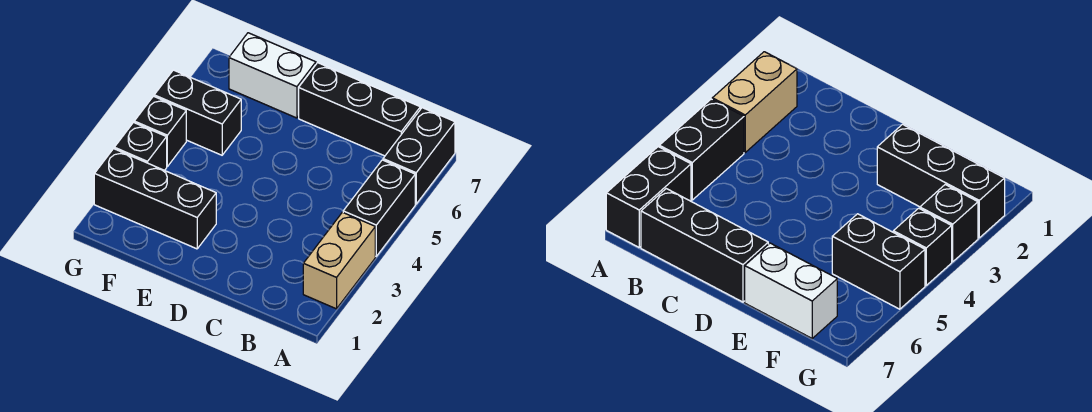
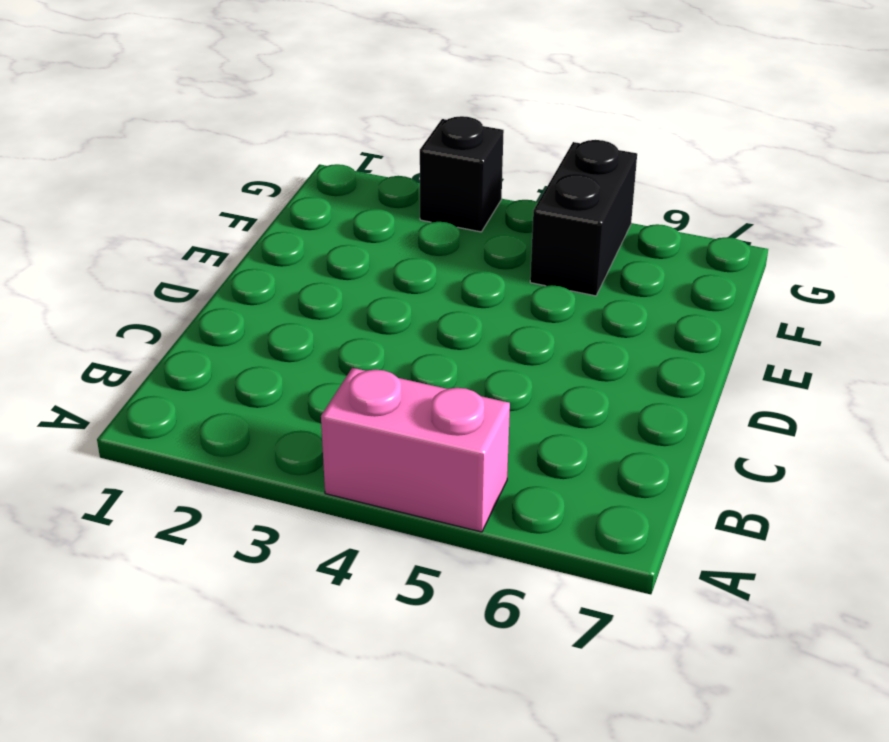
pink brick A4:A5 level 1 -> black brick A4:A5 level 1
none -> tan brick A2:A3 level 1
none -> black brick A6:A7 level 1

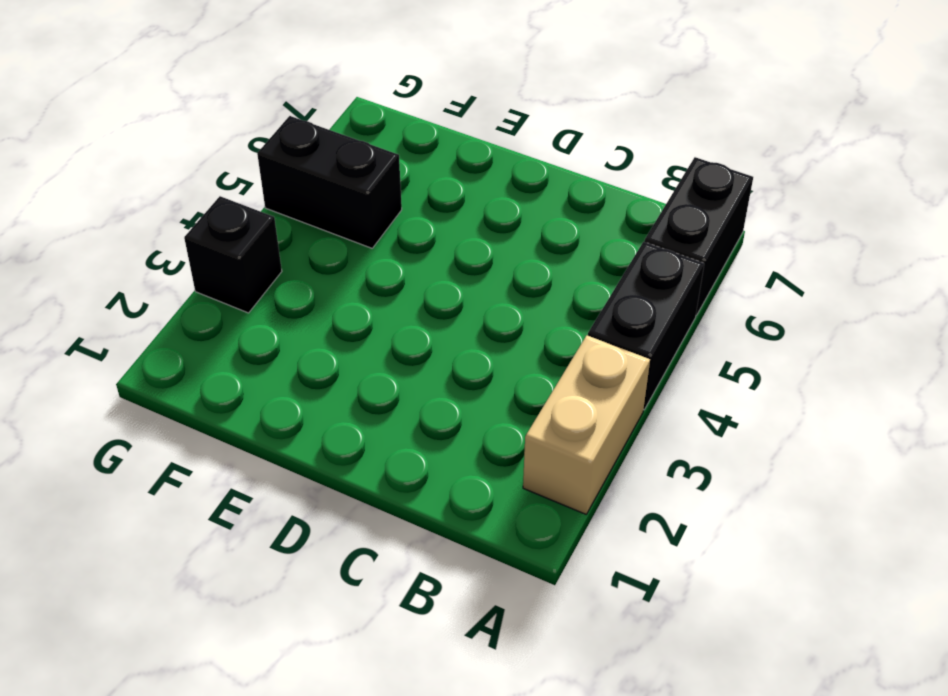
none -> black brick B7:D7 level 1
none -> black brick E2:G2 level 1

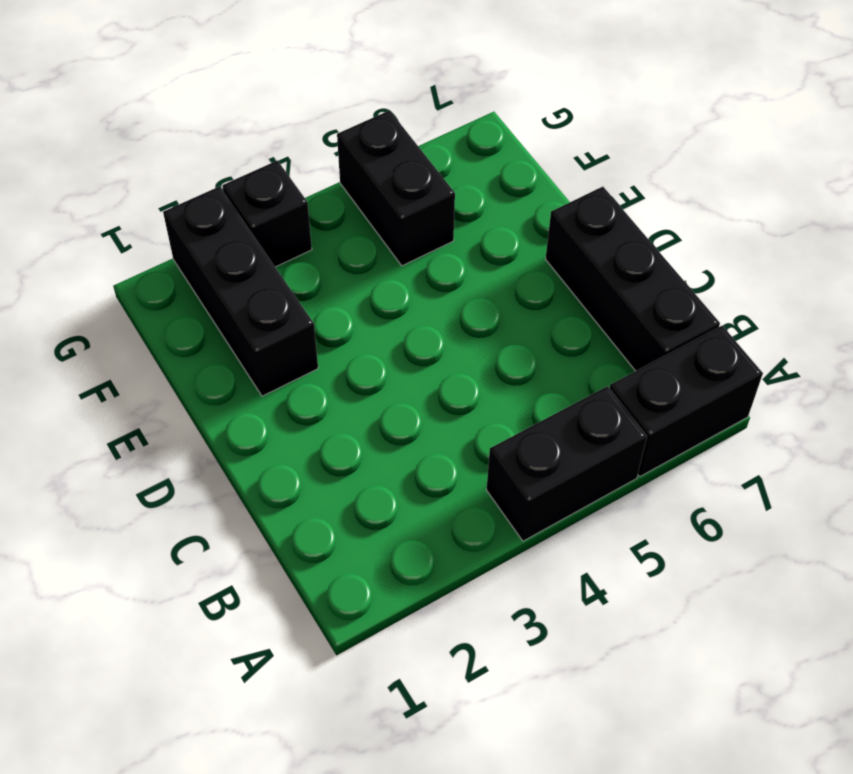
none -> tan brick A2:A3 level 1
none -> white brick E7:F7 level 1

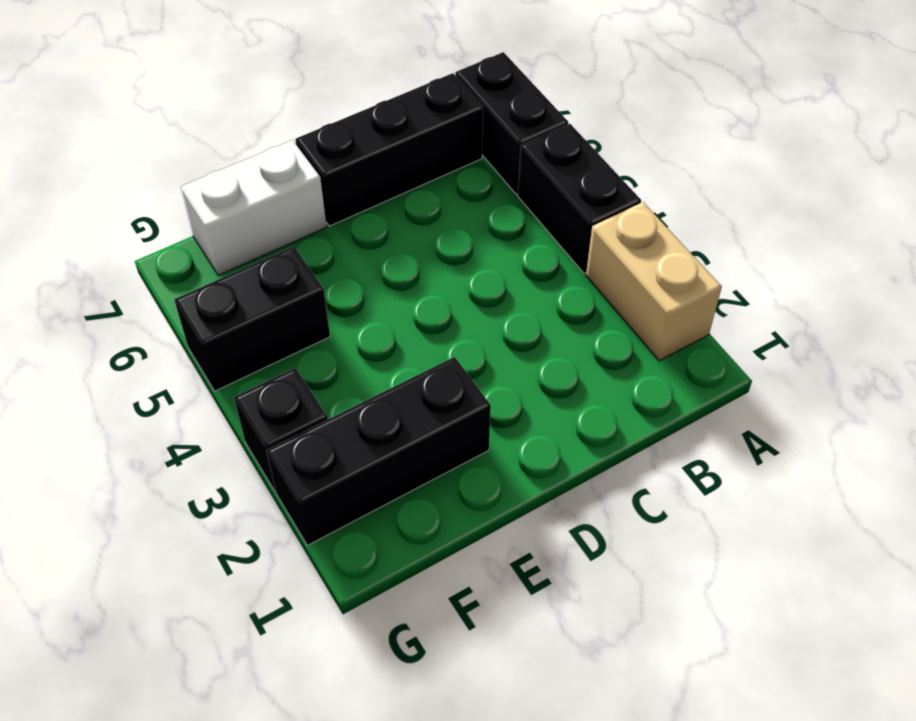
none -> black brick G4 level 1

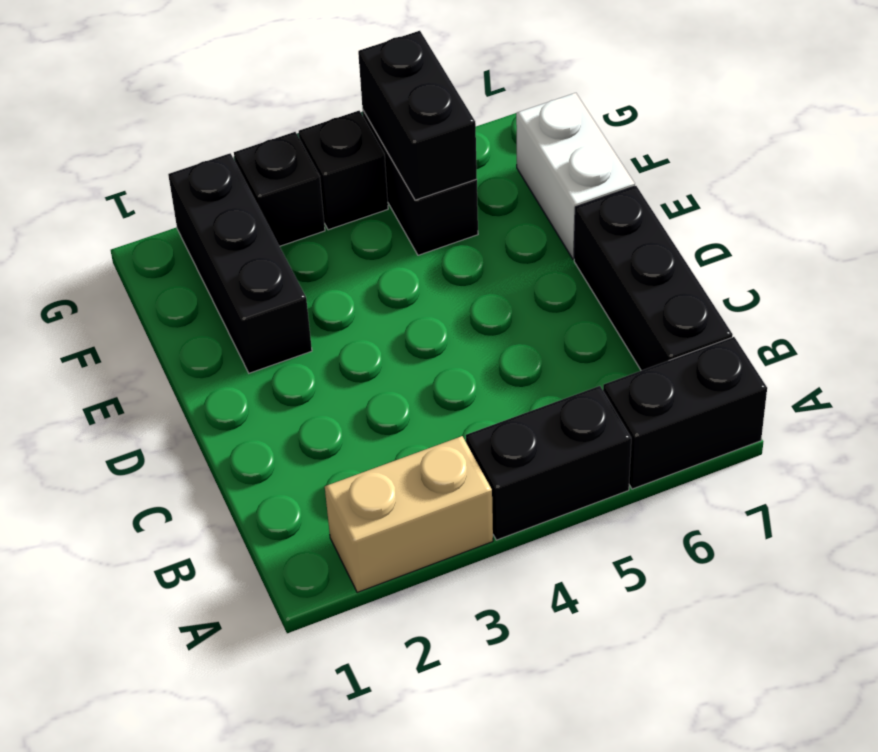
black brick F5:G5 level 2 -> none

